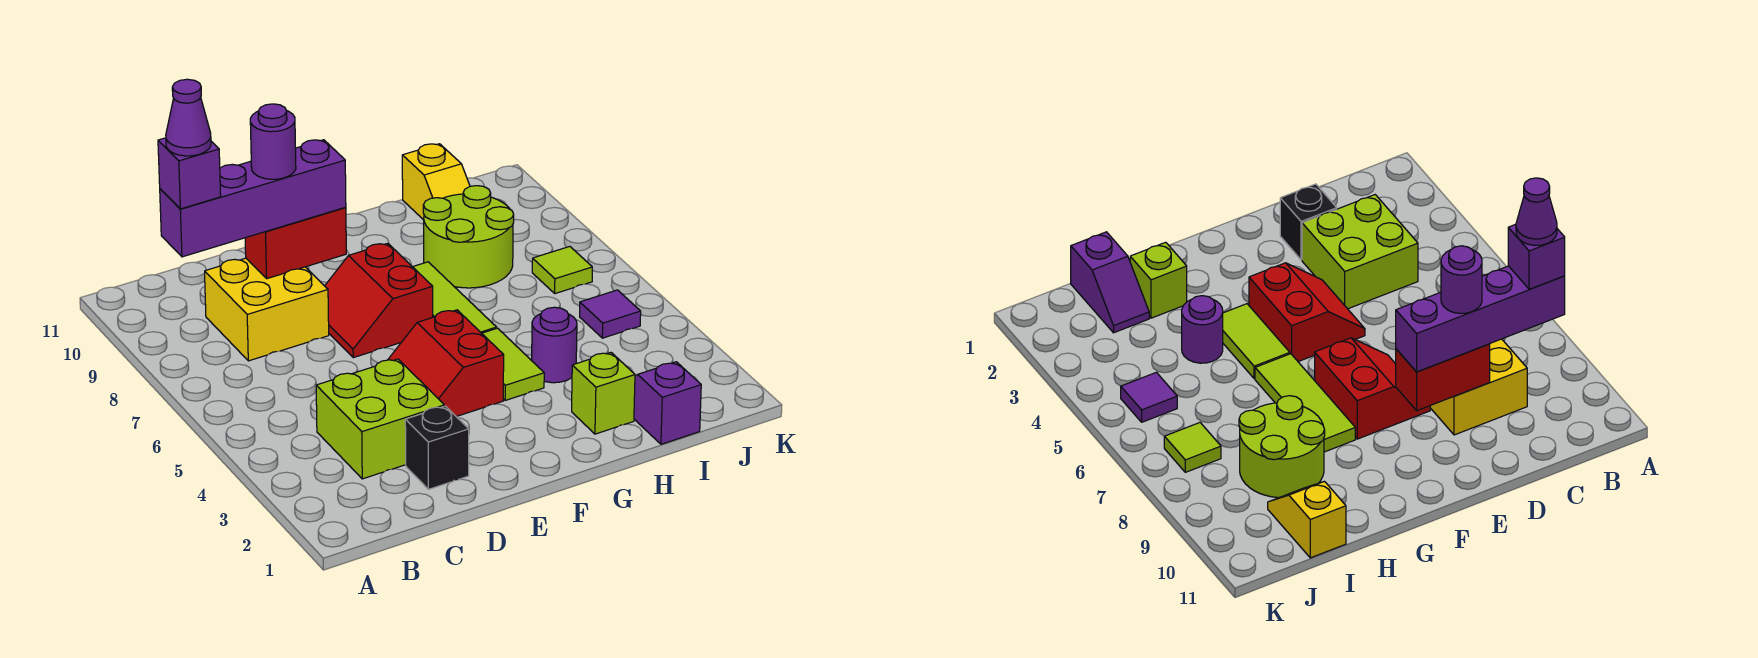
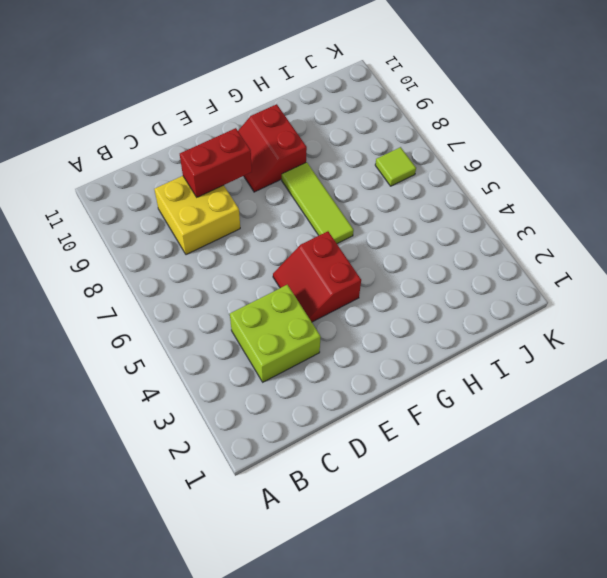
red slope F9:G10 level 1 top G -> red slope E7:F8 level 1 top F
none -> black brick D2 level 1
none -> lime tile G4:G5 level 1
none -> lime brick H2 level 1

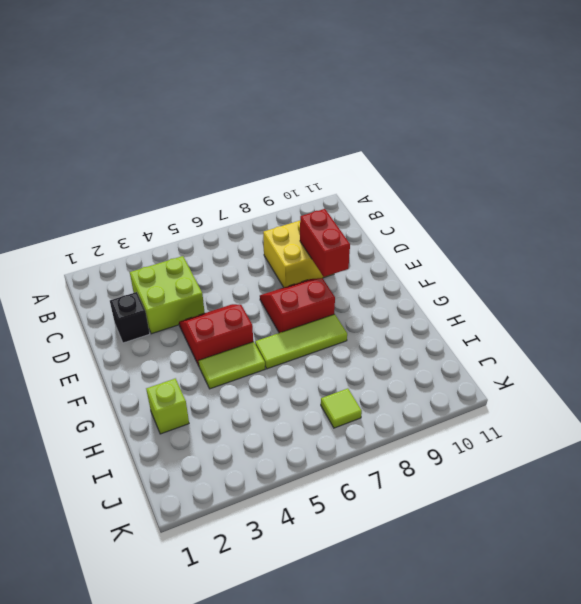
none -> purple round brick H4 level 1
none -> lime round brick H8:I9 level 1
none -> purple slope I1:I2 level 1 top 1

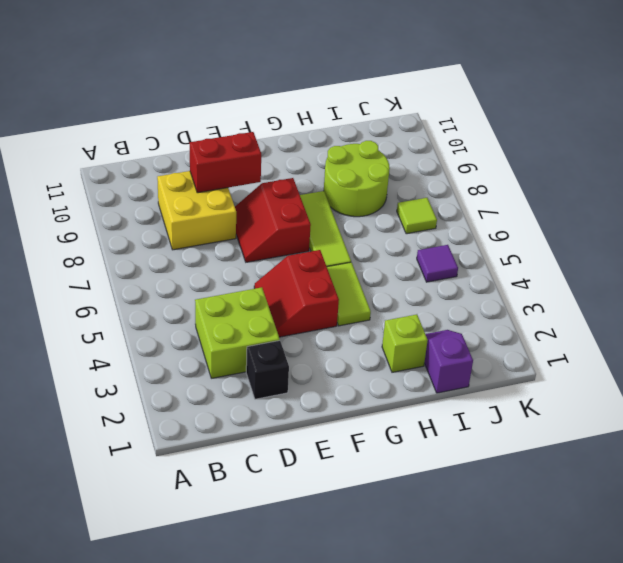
none -> purple round brick H4 level 1
none -> yellow slope I10:I11 level 1 top 11
none -> purple brick B9:E9 level 3

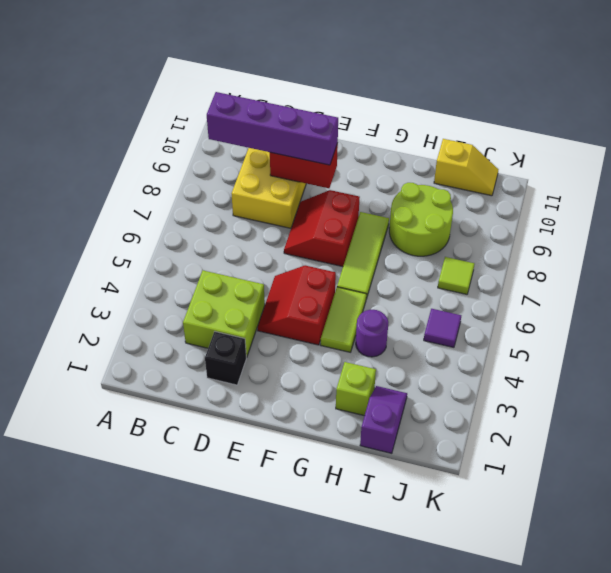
yellow slope I11:J11 level 1 top I -> yellow slope I10:I11 level 1 top 11
none -> purple brick B9 level 4
none -> purple round brick D9 level 4
none -> purple cone B9 level 5

